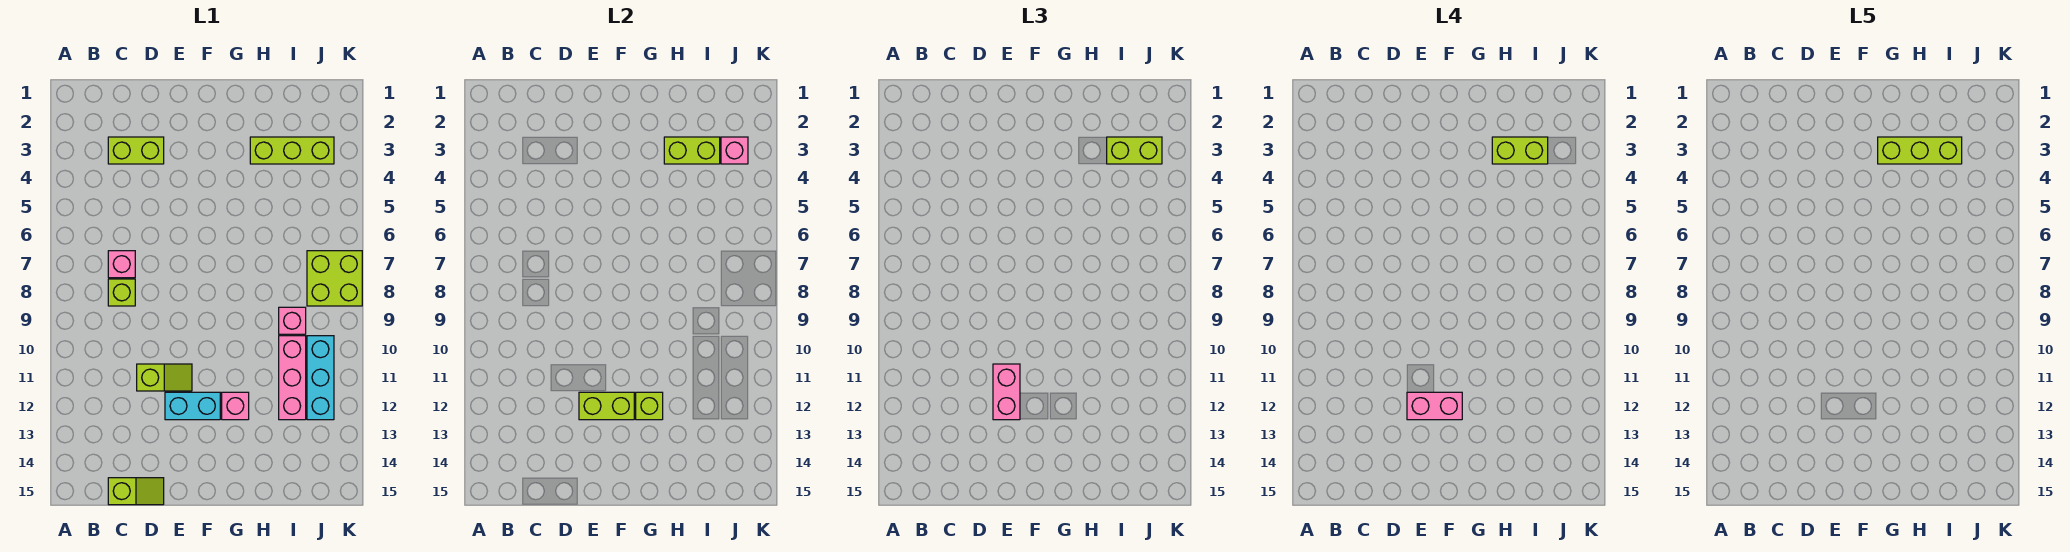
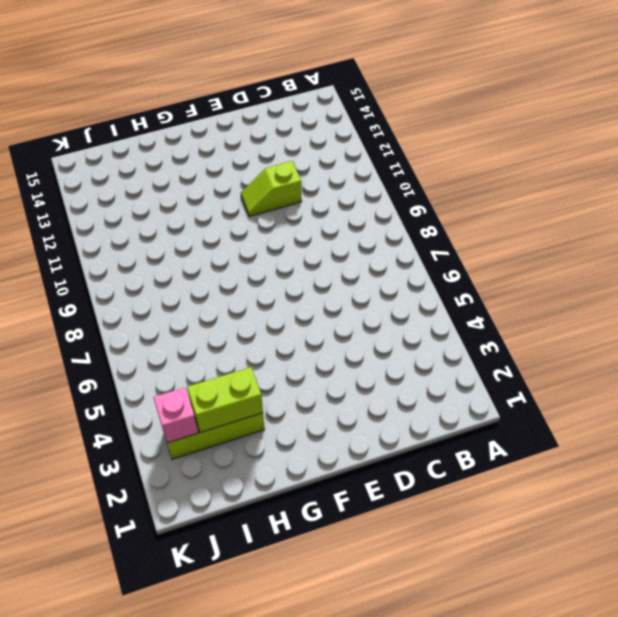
none -> lime brick C3:D3 level 1
none -> pink brick C7 level 1
none -> lime brick C8 level 1

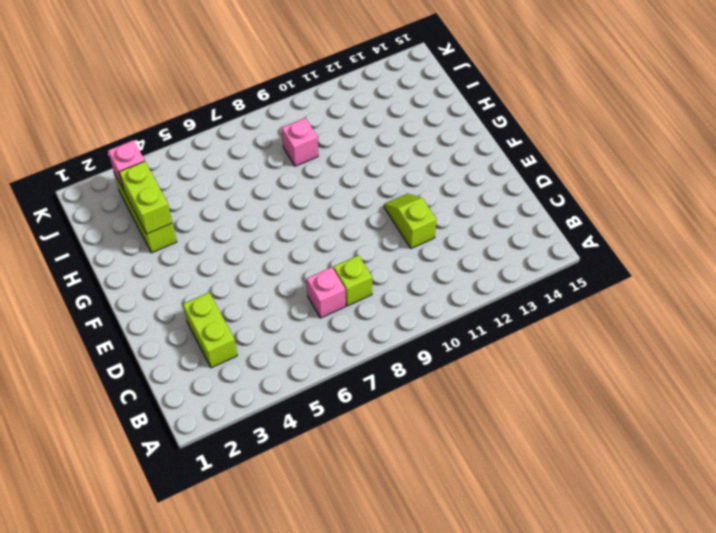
none -> lime slope C15:D15 level 1 top C
none -> cyan brick E12:F12 level 1
none -> pink brick G12 level 1

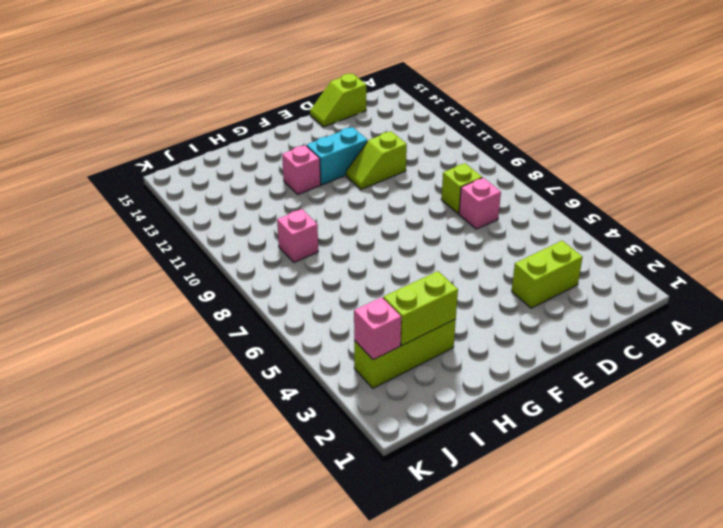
none -> pink brick I10:I12 level 1
none -> lime brick J7:K8 level 1
none -> cyan brick J10:J12 level 1

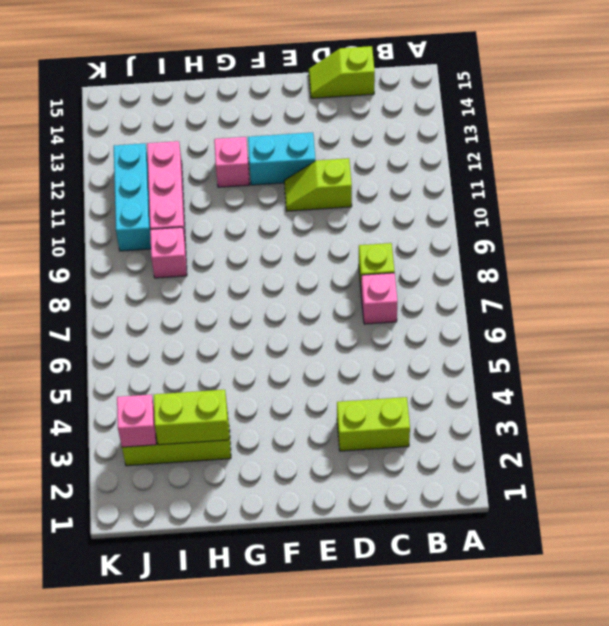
none -> lime brick J7:K8 level 1
none -> lime brick E12:F12 level 2
none -> lime brick G12 level 2

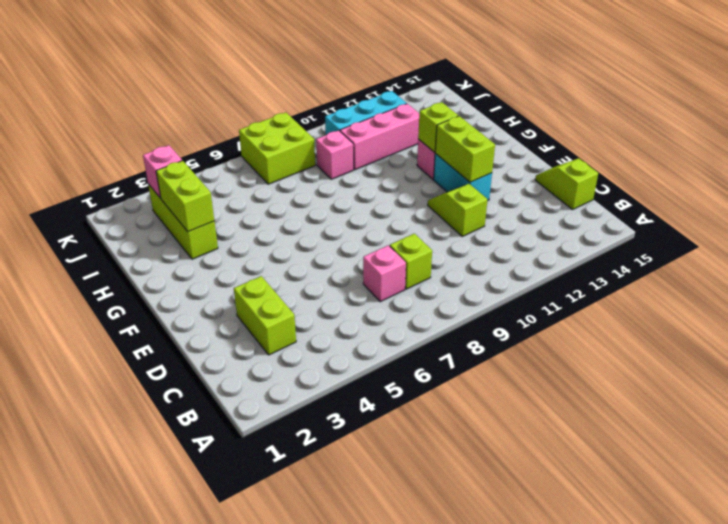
none -> pink brick E11:E12 level 3
none -> lime brick I3:J3 level 3
none -> pink brick E12:F12 level 4

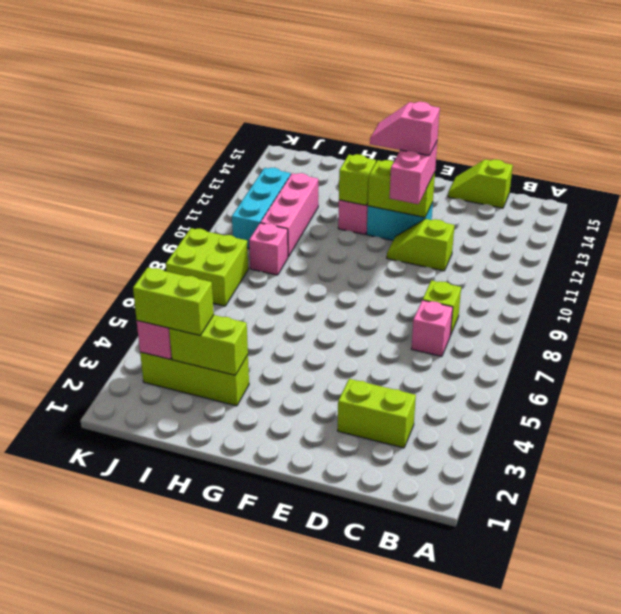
pink slope E12:F12 level 4 top E -> pink brick E12:F12 level 4
none -> lime brick H3:I3 level 4
none -> lime brick G3:I3 level 5

